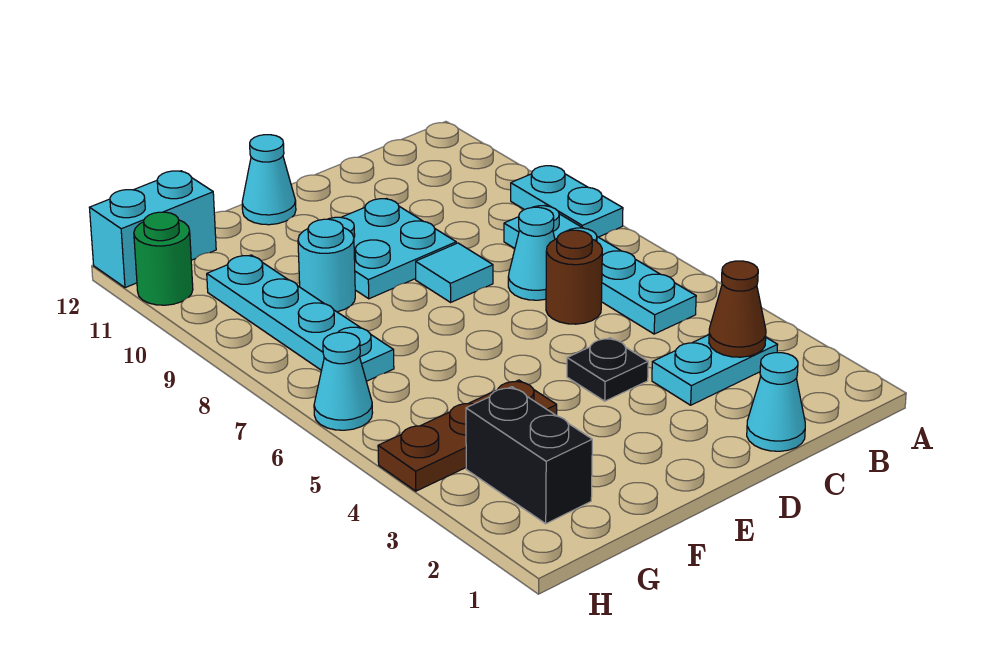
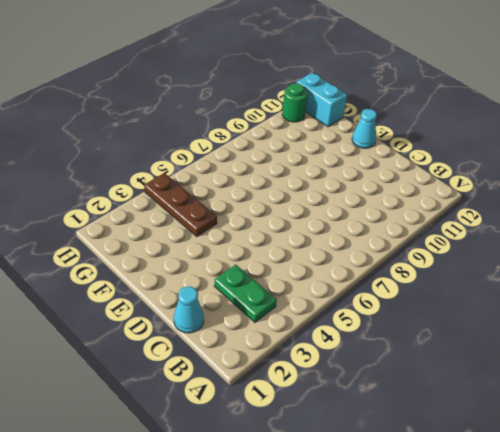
green plate B3:C3 level 1 -> cyan plate B3:C3 level 1
none -> cyan plate A8:A9 level 1
none -> cyan plate B5:B8 level 1
none -> brown round brick C6 level 1

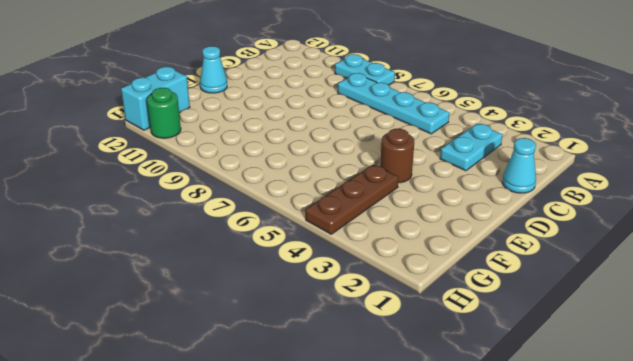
brown round brick E4 level 1 -> brown round brick C6 level 1
none -> cyan cone C7 level 1
none -> black plate D4 level 1
none -> cyan tile D8 level 1

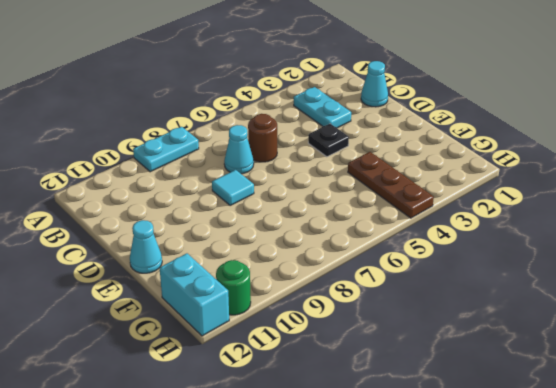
none -> cyan plate B5:B8 level 1
none -> cyan plate D9:E10 level 1
none -> cyan round brick F9 level 1

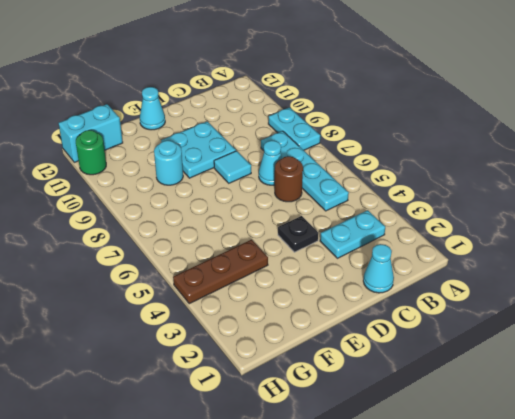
none -> black brick G2:G3 level 1
none -> cyan plate G7:G10 level 1
none -> cyan cone H6 level 1

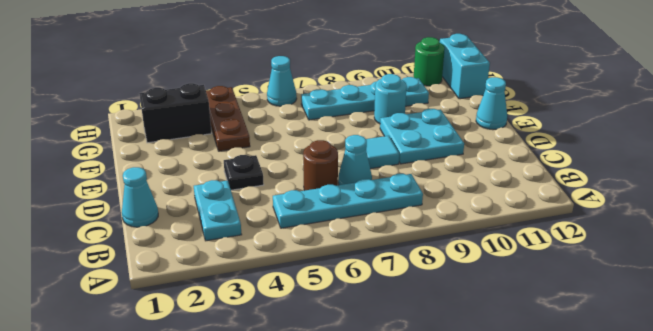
none -> cyan plate A8:A9 level 1
none -> brown cone B3 level 2

